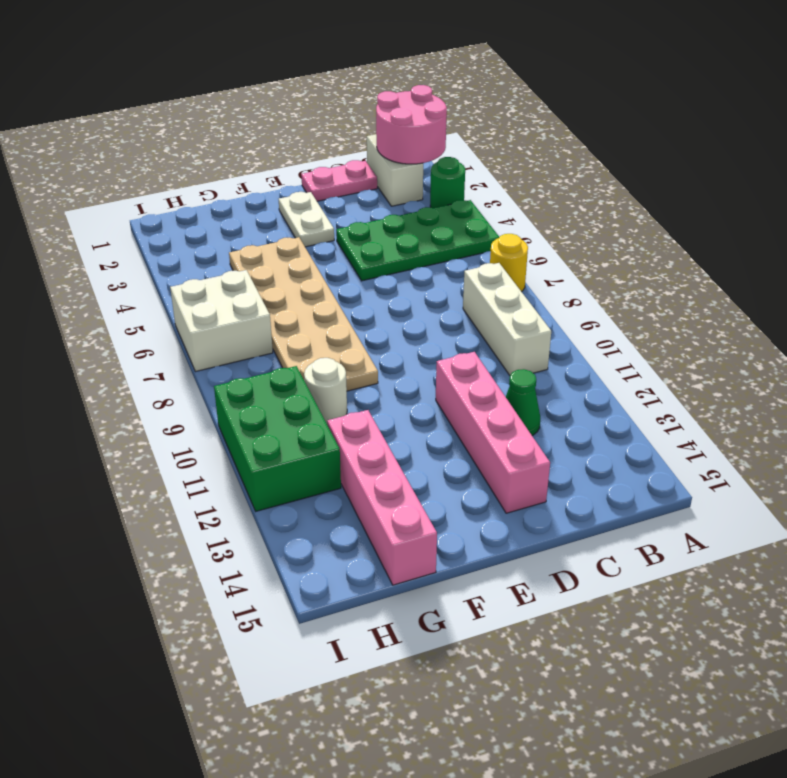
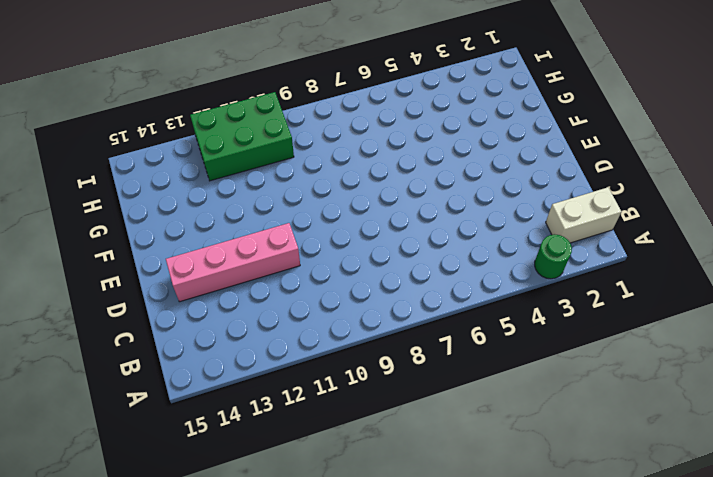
none -> green plate A4:D5 level 1
none -> yellow round brick A7 level 1
none -> white brick B8:B10 level 1

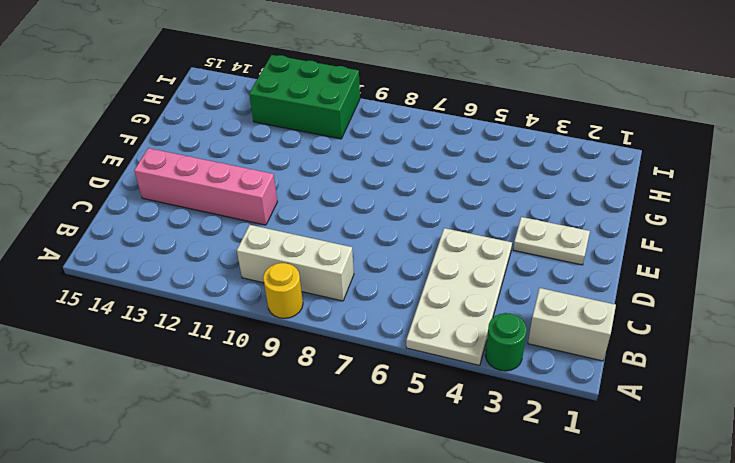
white plate A4:D5 level 1 -> green plate A4:D5 level 1
yellow round brick A9 level 1 -> yellow round brick A7 level 1
none -> pink plate C1:D1 level 1
none -> green cone C12 level 1
none -> tan plate F4:G9 level 1

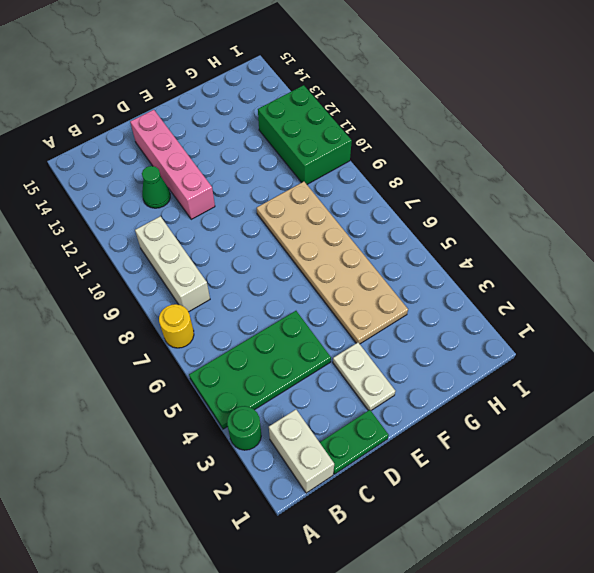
green plate C1:D1 level 1 -> pink plate C1:D1 level 1
none -> white round brick G10 level 1
none -> pink brick G12:G15 level 1
none -> white brick H6:I7 level 1

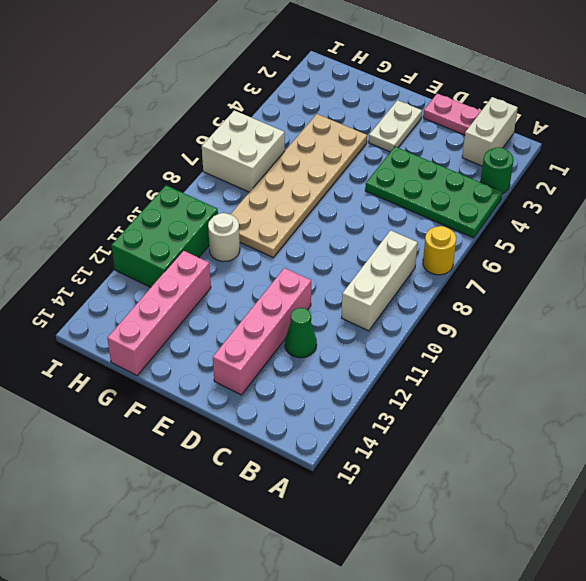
none -> pink round brick A1:B2 level 2

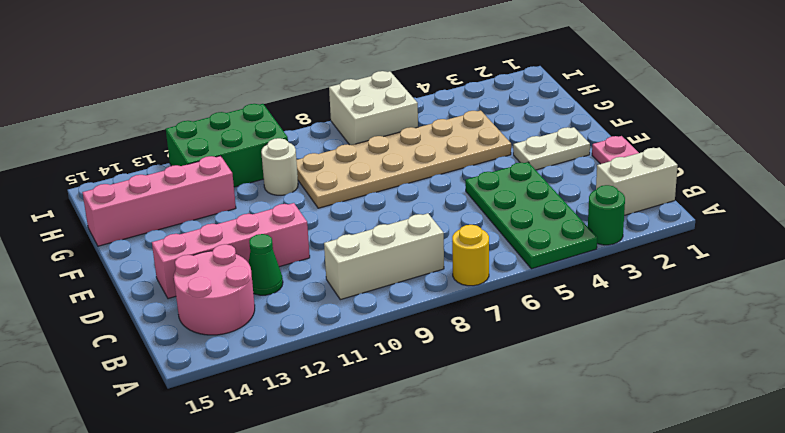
pink round brick B13:C14 level 1 -> pink round brick A1:B2 level 2

